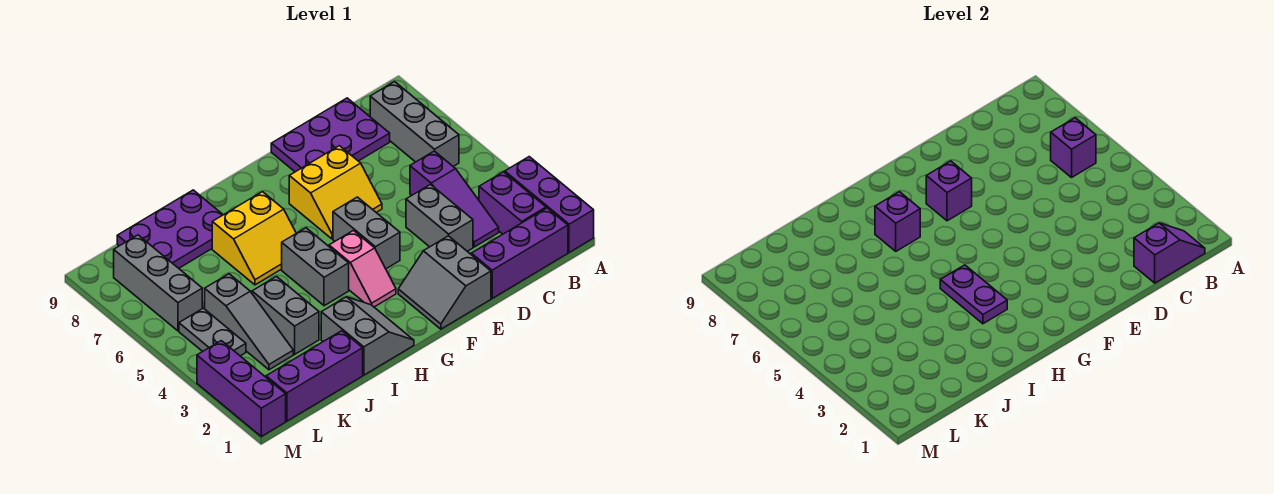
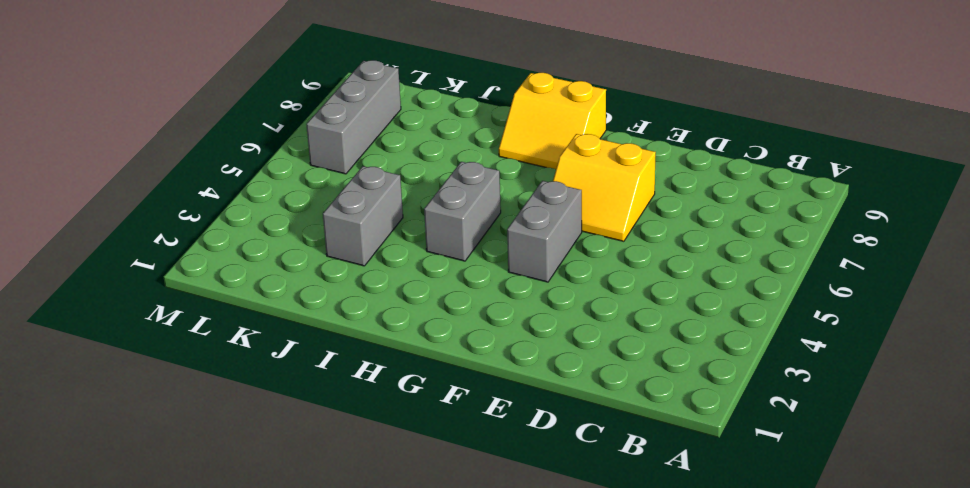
yellow slope G8:H9 level 1 top 9 -> yellow slope H6:I7 level 1 top 7
none -> purple brick A1:A3 level 1
none -> purple brick B1:D1 level 1
none -> purple brick B2:B3 level 1

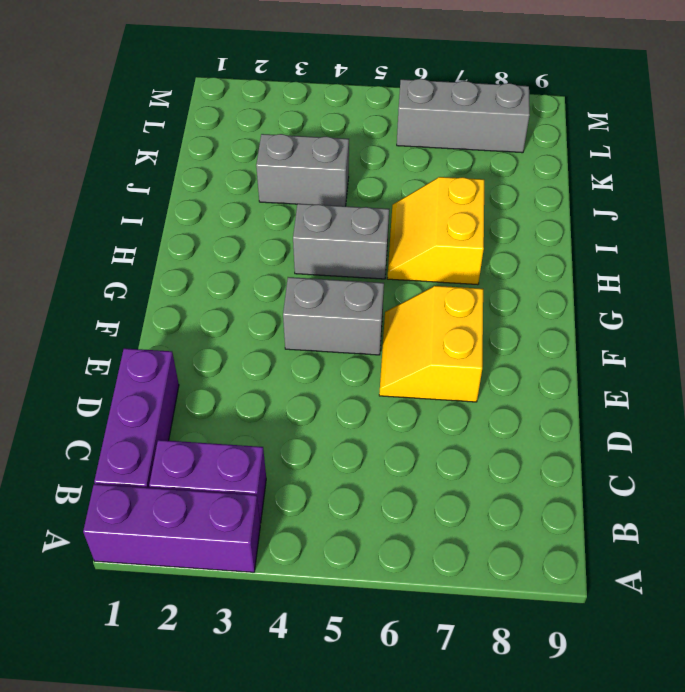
none -> grey brick B6:B8 level 1
none -> purple slope C3:C5 level 1 top 5
none -> purple plate C8:E9 level 1

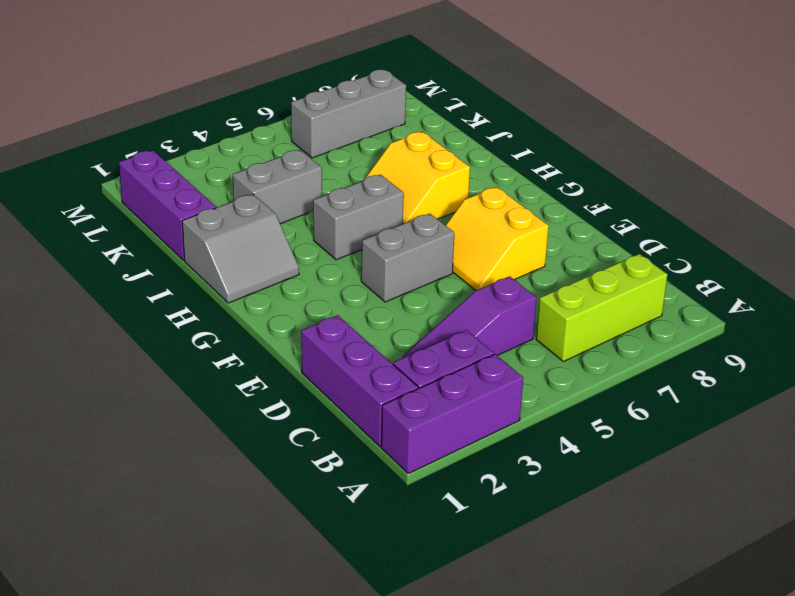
lime brick B6:B8 level 1 -> grey brick B6:B8 level 1
none -> purple plate C8:E9 level 1
none -> grey brick D3:D4 level 1
none -> grey slope E1:F2 level 1 top E

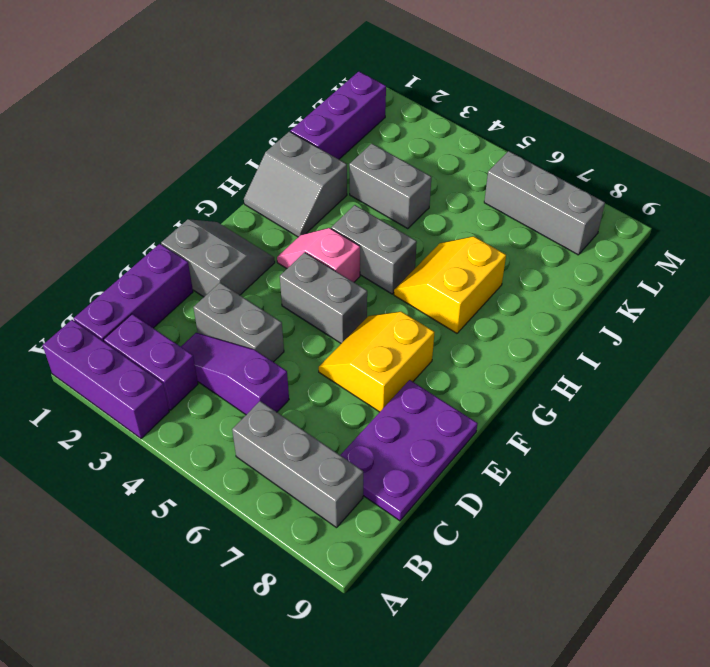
none -> purple plate I8:K9 level 1
none -> grey slope K3:K5 level 1 top 5
none -> grey plate L4:L5 level 1

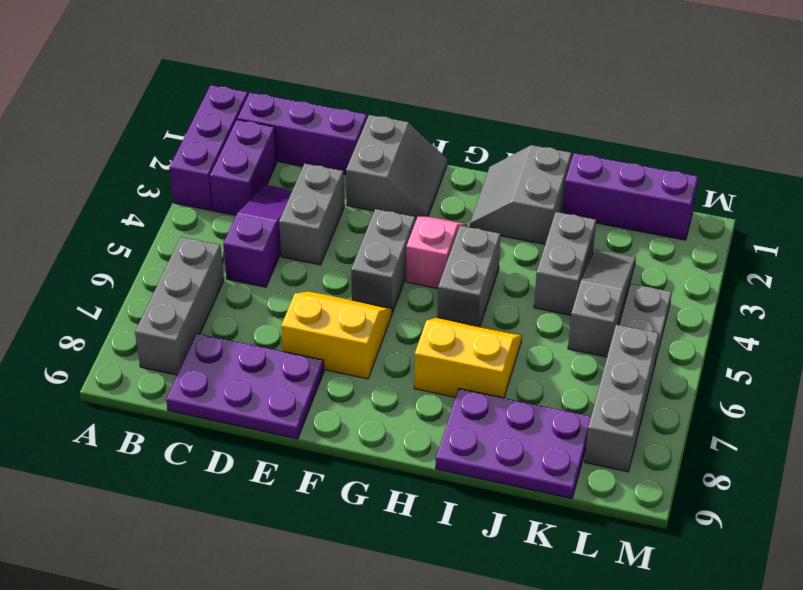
none -> purple brick M1:M3 level 1
none -> purple slope B1:C1 level 2 top C
none -> purple brick B6 level 2

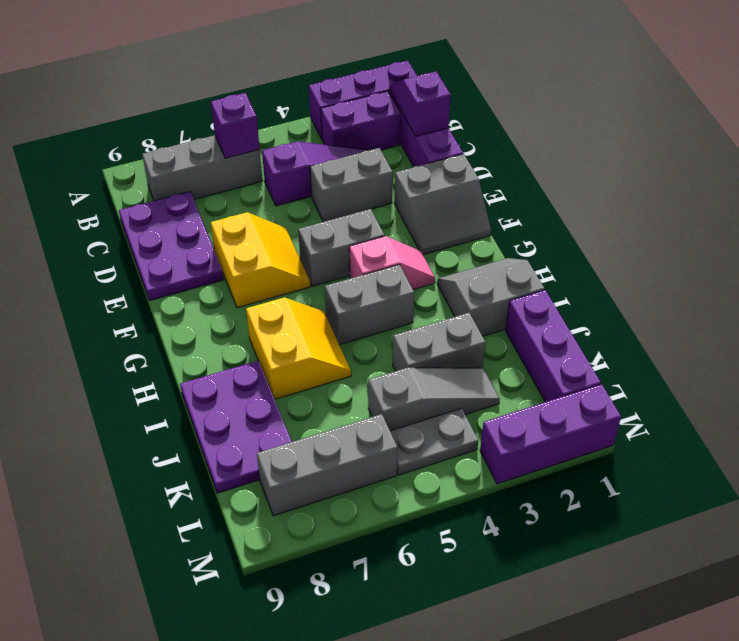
none -> purple brick F7 level 2
none -> purple plate H3:H4 level 2
none -> purple brick H7 level 2

